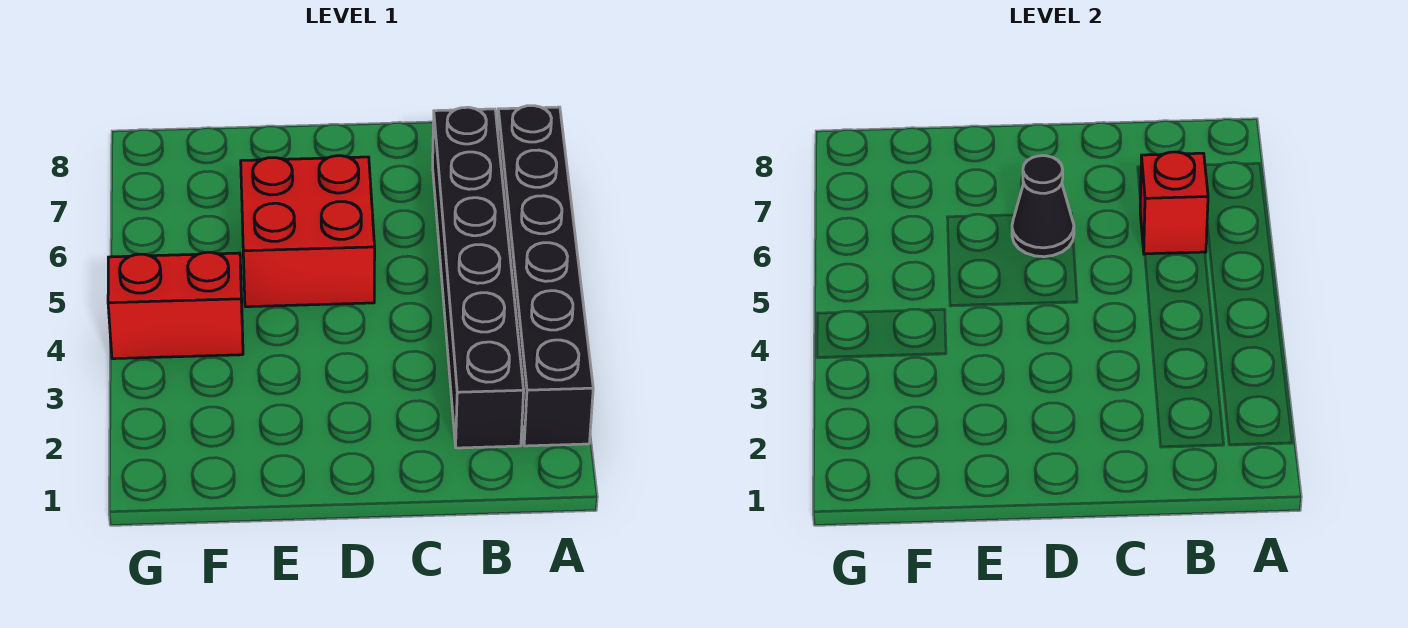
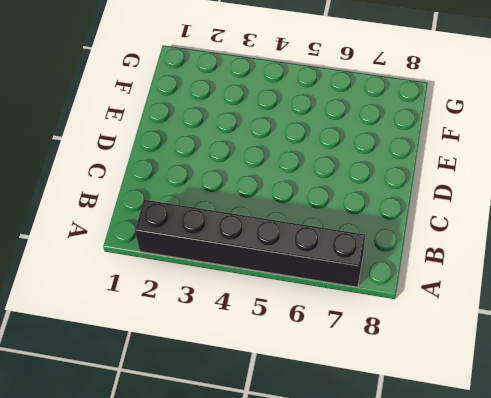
none -> black brick B2:B7 level 1
none -> red brick D5:E6 level 1

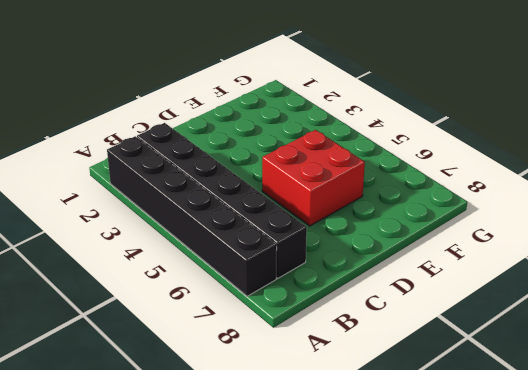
none -> red brick F4:G4 level 1
none -> red brick B6 level 2

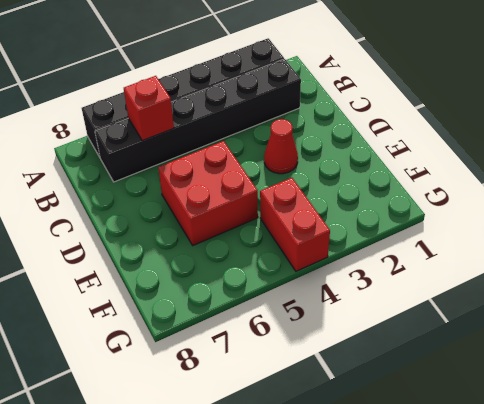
red cone D3 level 1 -> none
none -> black cone D6 level 2

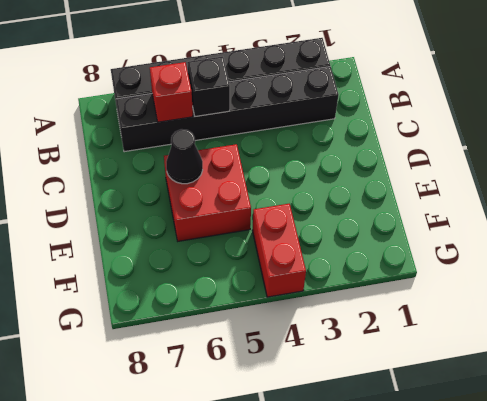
black brick B5 level 2 -> none

